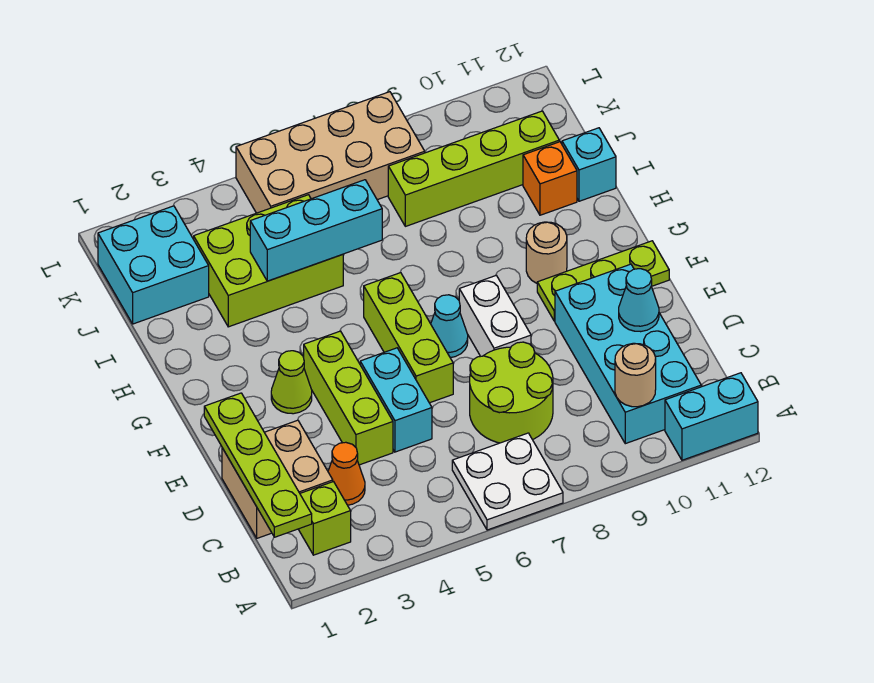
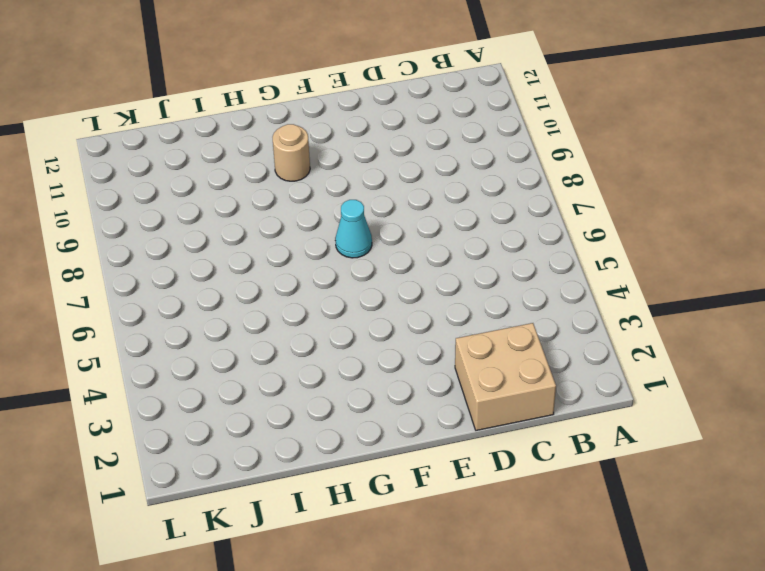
none -> white plate A6:B7 level 1
none -> cyan brick A11:A12 level 1
none -> lime brick B2 level 1

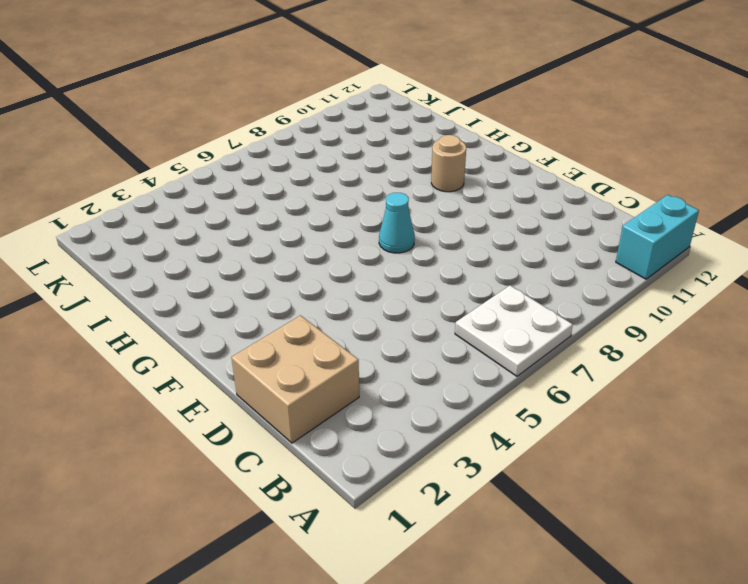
none -> lime brick B2 level 1
none -> cyan brick B10:E11 level 1
none -> orange cone C3 level 1

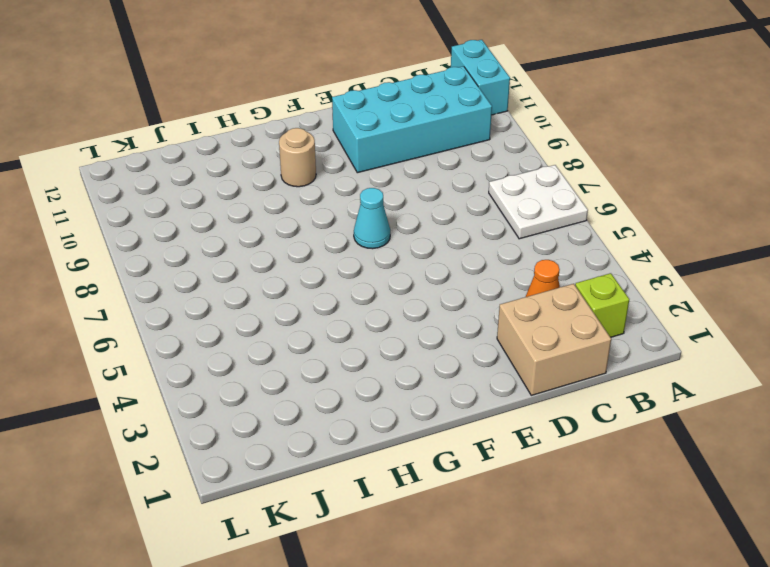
none -> lime round brick C7:D8 level 1
none -> lime brick D4:F4 level 1
none -> cyan brick D5:E5 level 1

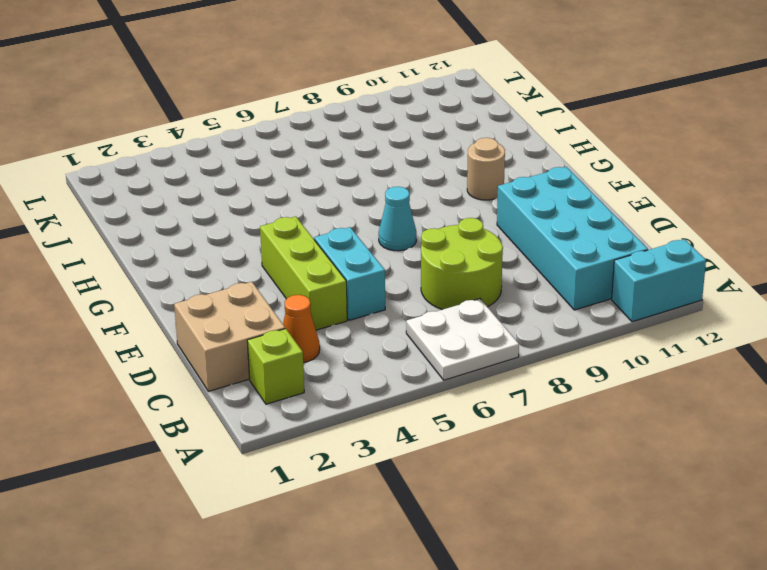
none -> lime brick E6:G6 level 1
none -> white brick E8:F8 level 1
none -> lime cone F3 level 1

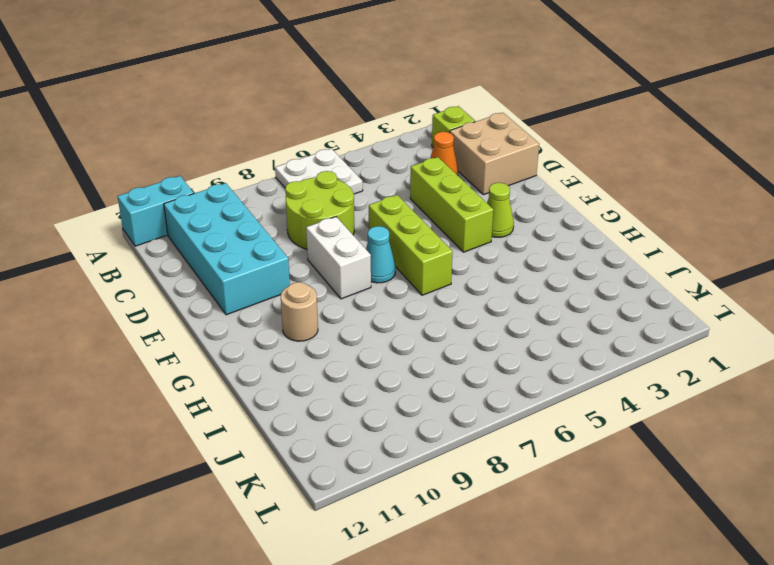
none -> cyan brick D5:E5 level 1
none -> lime plate F10:F12 level 1
none -> lime brick I3:J5 level 1

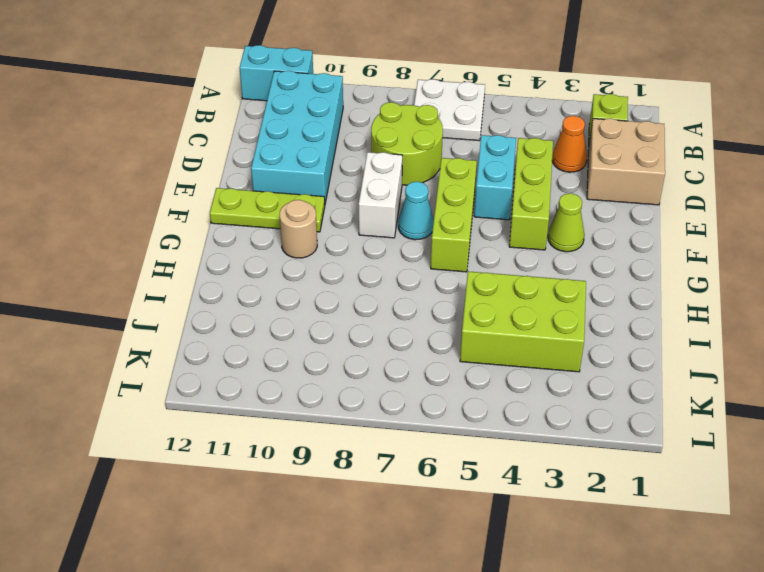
none -> orange brick I11 level 1
none -> cyan brick I12 level 1
none -> cyan brick J1:K2 level 1

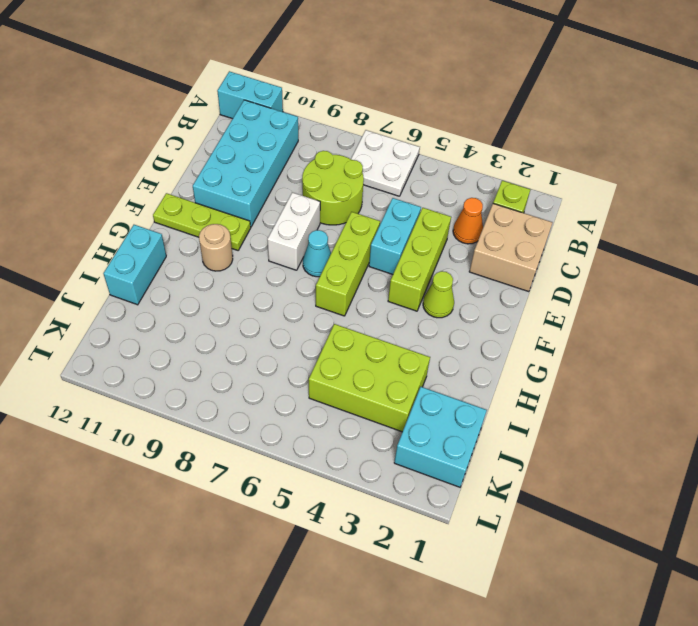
cyan brick H12:I12 level 1 -> cyan brick I12 level 1
none -> orange brick I11 level 1
none -> lime brick J8:J11 level 1
none -> tan brick K5:L8 level 1

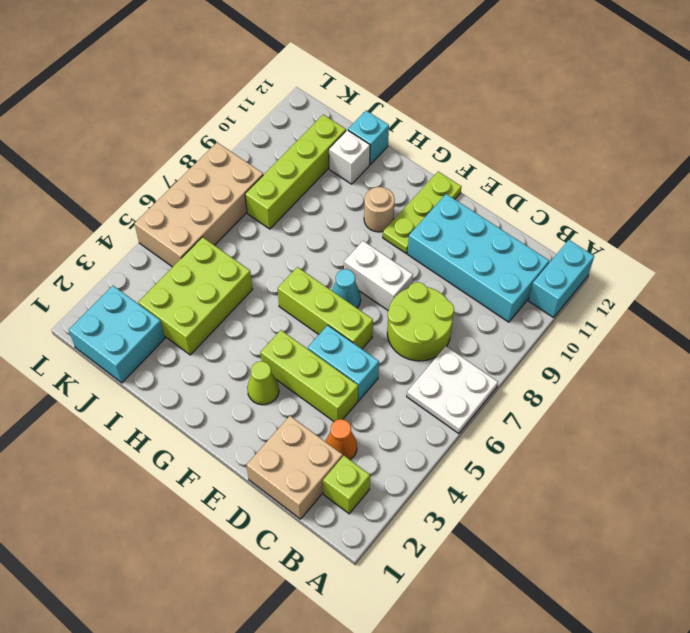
white brick I11 level 1 -> orange brick I11 level 1
none -> lime plate B1:E1 level 2
none -> tan round brick B10 level 2
none -> cyan cone D11 level 2

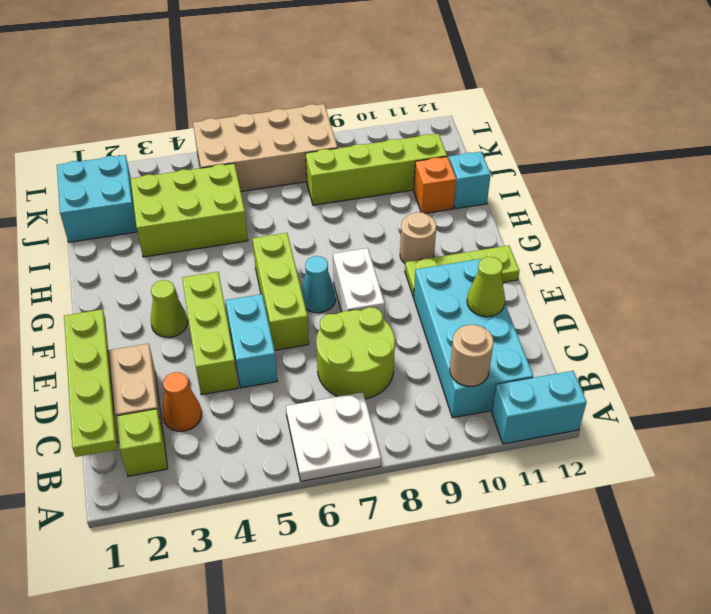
lime cone D11 level 2 -> cyan cone D11 level 2
none -> cyan brick I4:I6 level 2

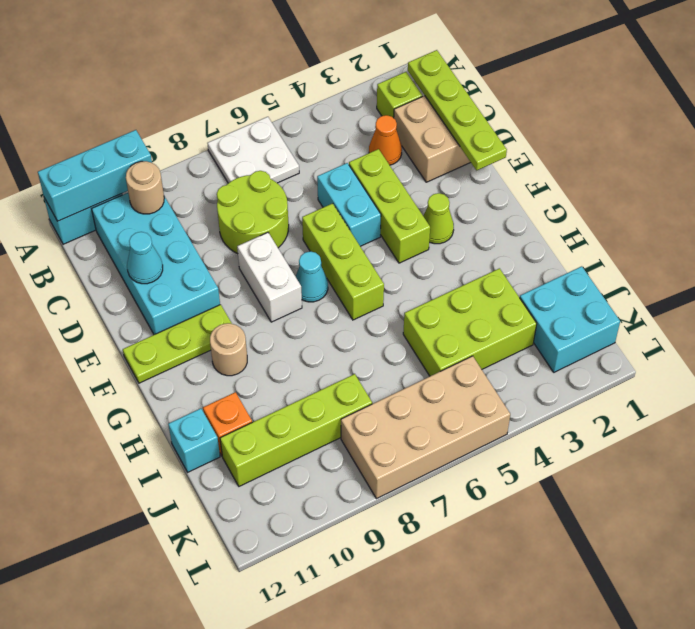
cyan brick A10:A12 level 2 -> cyan brick I4:I6 level 2

